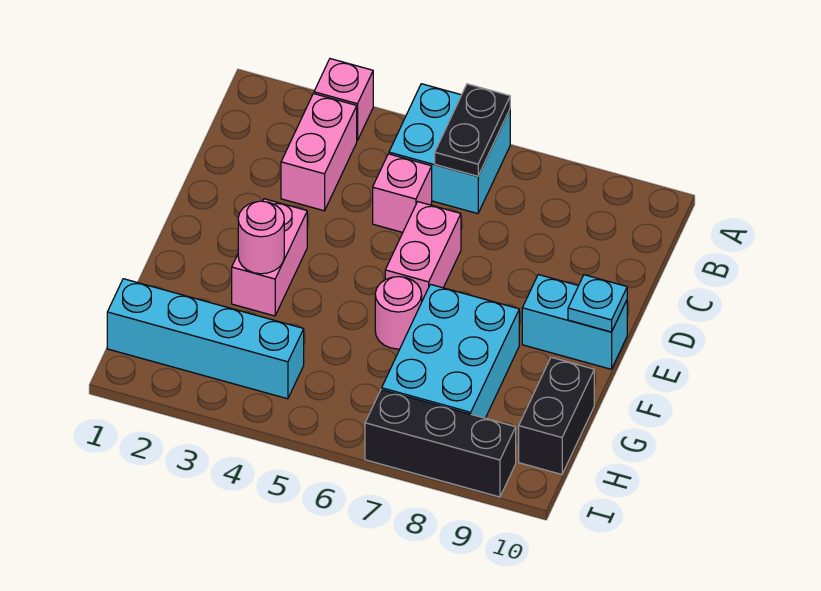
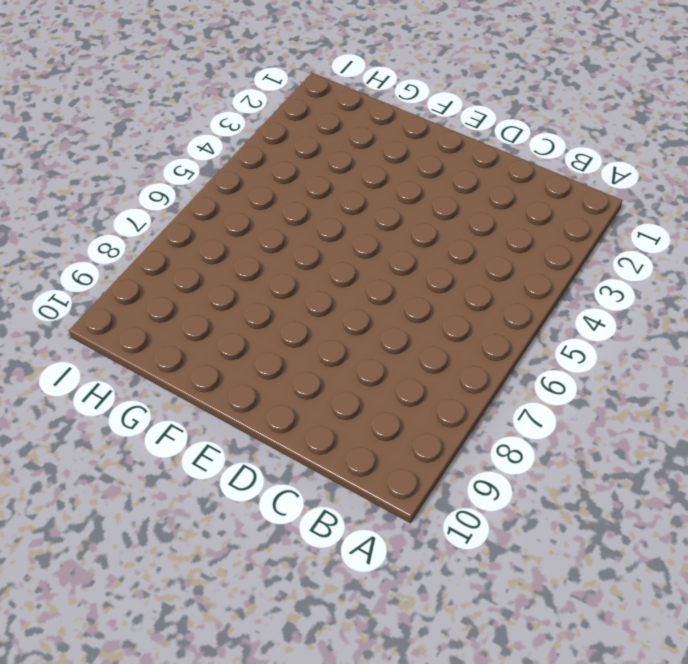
none -> pink brick A3 level 1
none -> cyan brick A5:B6 level 1
none -> pink brick B3:C3 level 1

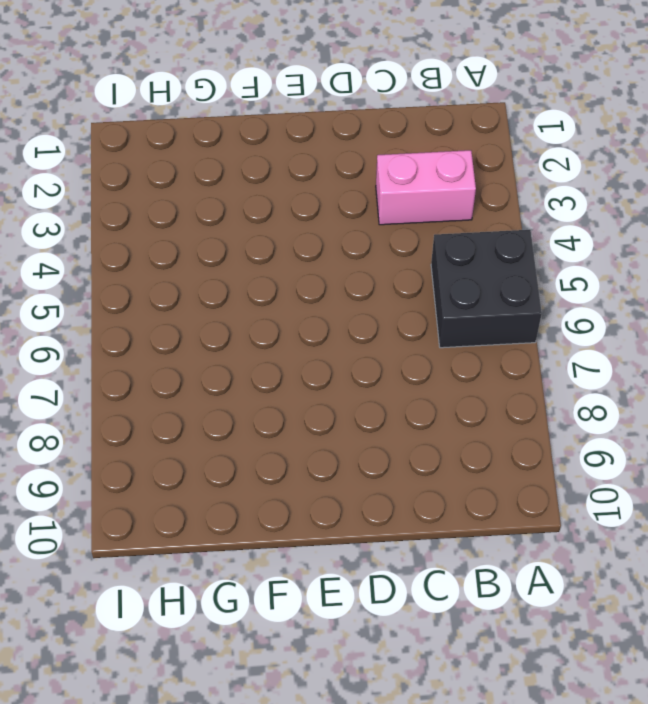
black brick A5:B6 level 1 -> cyan brick A5:B6 level 1
none -> pink brick A3 level 1
none -> pink brick C5 level 1
none -> pink brick D6:E6 level 1

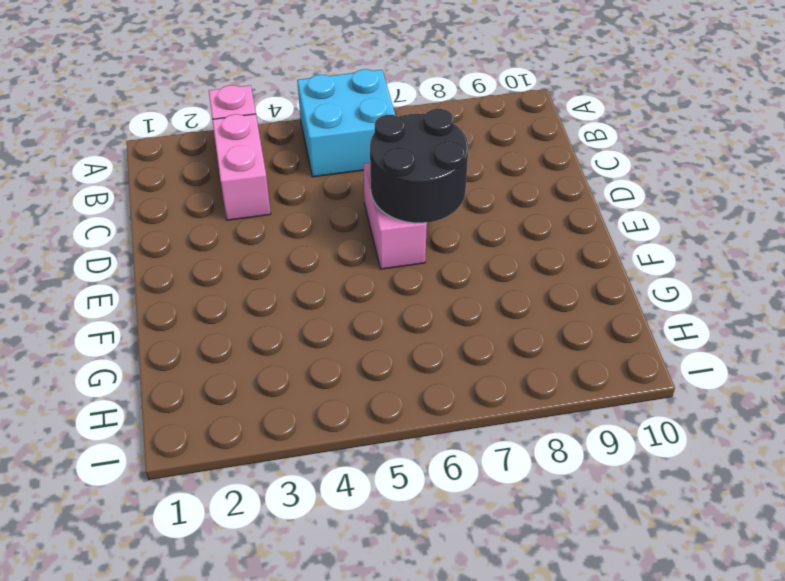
black round brick D6:E7 level 2 -> none
none -> pink brick C5 level 1
none -> pink brick E3:F3 level 1
none -> cyan brick E9:E10 level 1

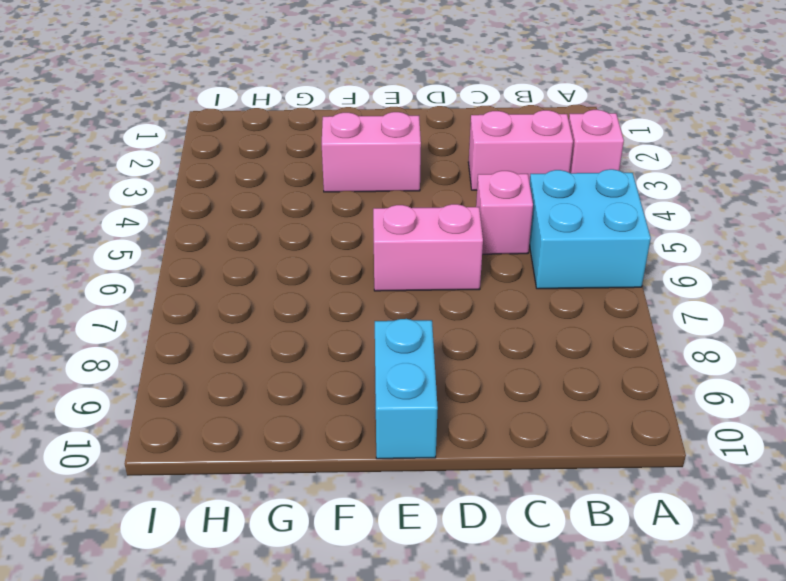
none -> pink round brick F6 level 1
none -> cyan brick F7:H8 level 1
none -> black brick G10:H10 level 1

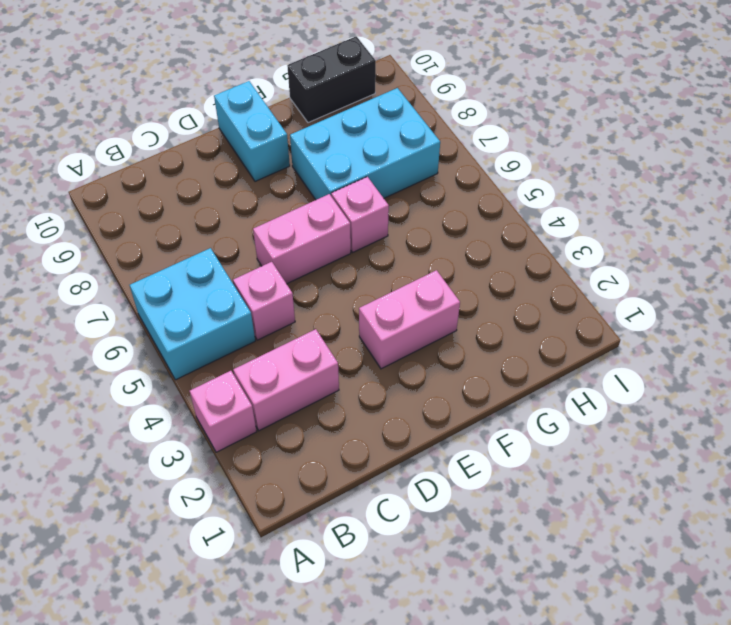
pink brick F6 level 1 -> pink round brick F6 level 1
none -> cyan brick H1:H4 level 1
none -> black brick I7:I9 level 1
none -> black plate A6:B6 level 2

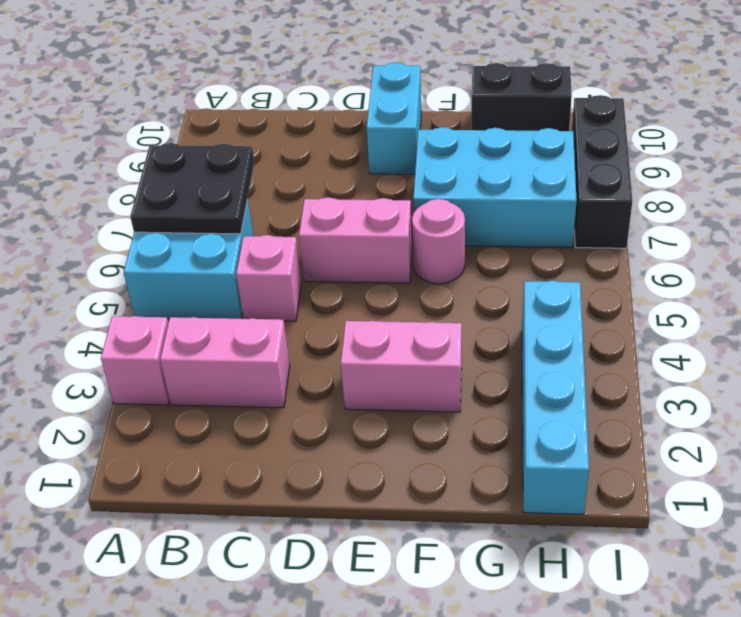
black plate A6:B7 level 2 -> black plate A6:B6 level 2
none -> cyan plate E10 level 2
none -> pink round brick F3 level 2

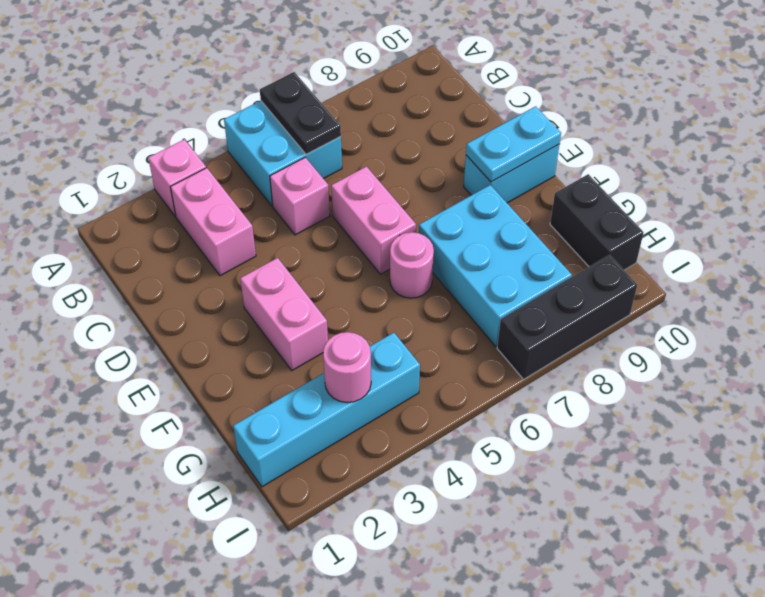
cyan plate E9:E10 level 2 -> cyan plate E10 level 2
pink round brick H3 level 2 -> pink round brick F3 level 2

